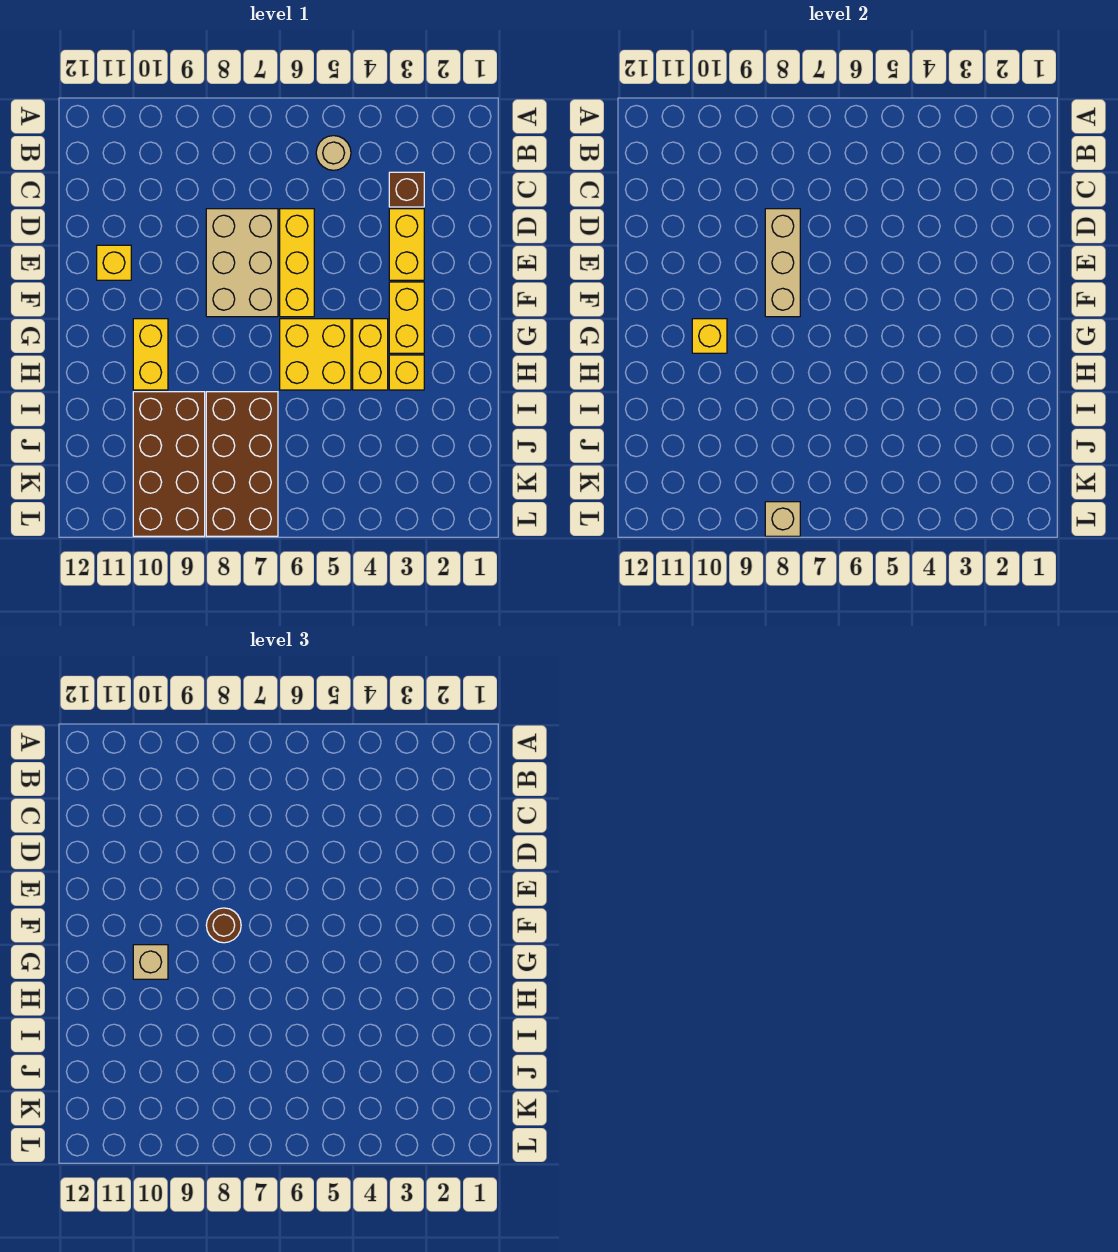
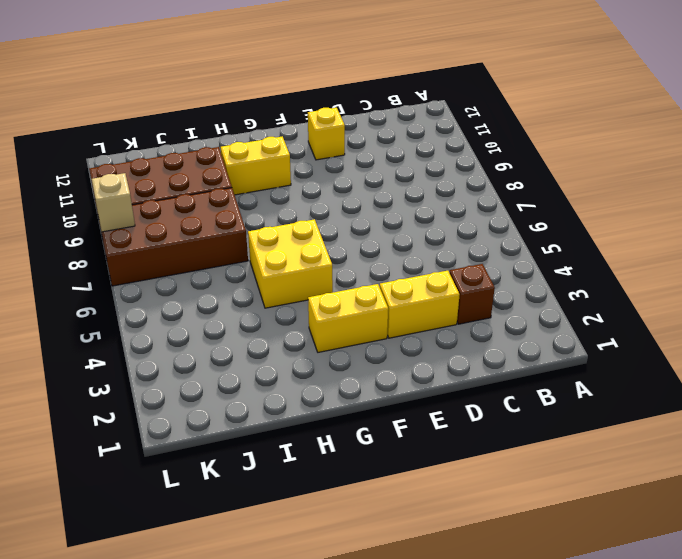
none -> tan round brick B5 level 1
none -> yellow brick D6:F6 level 1
none -> tan brick D7:F8 level 1

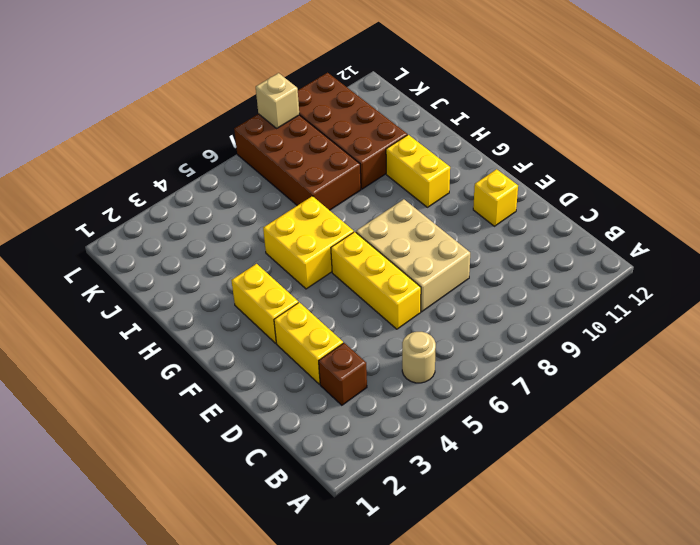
none -> yellow brick G4:H4 level 1
none -> yellow brick H3 level 1
none -> tan brick D8:F8 level 2

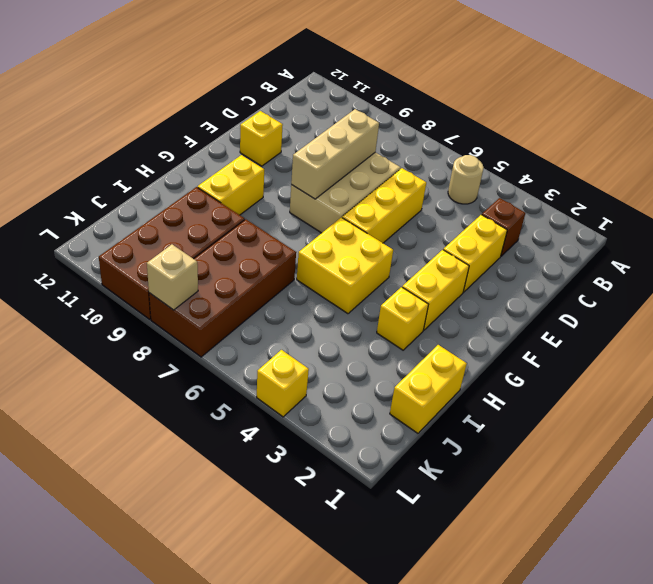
yellow brick I1:J1 level 1 -> yellow brick G4:H4 level 1
yellow brick L4 level 1 -> yellow brick G10 level 2
none -> brown round brick F8 level 3
none -> tan brick G10 level 3

